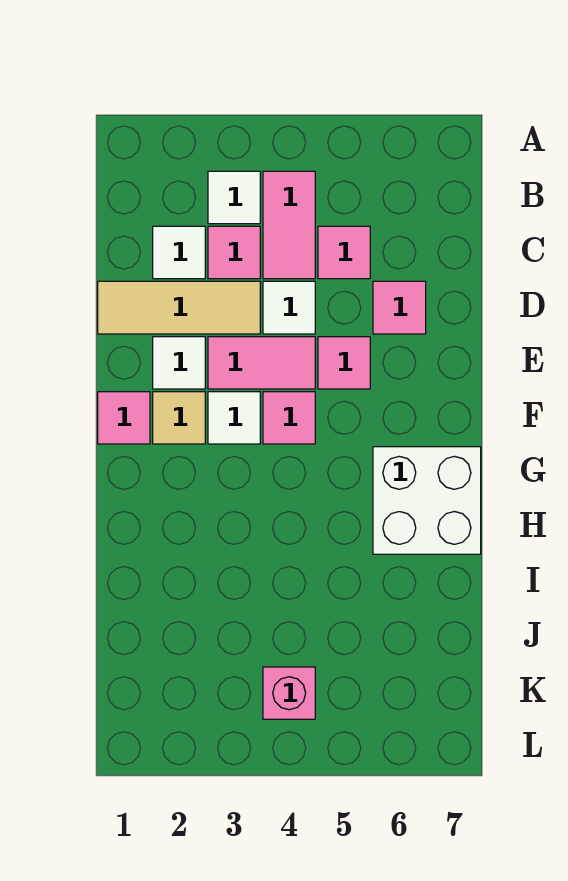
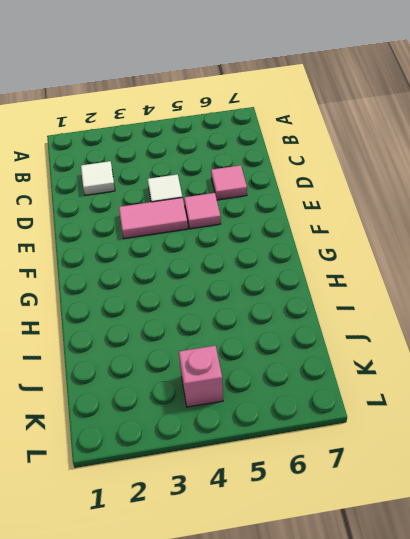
none -> white tile B3 level 1
none -> pink tile B4:C4 level 1
none -> pink tile C3 level 1

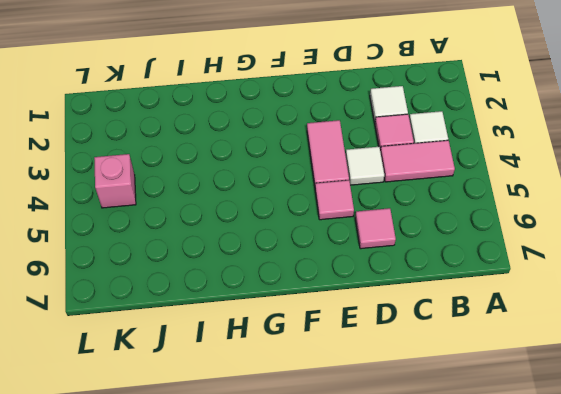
none -> pink tile C5 level 1
none -> tan tile D1:D3 level 1
none -> white tile E2 level 1

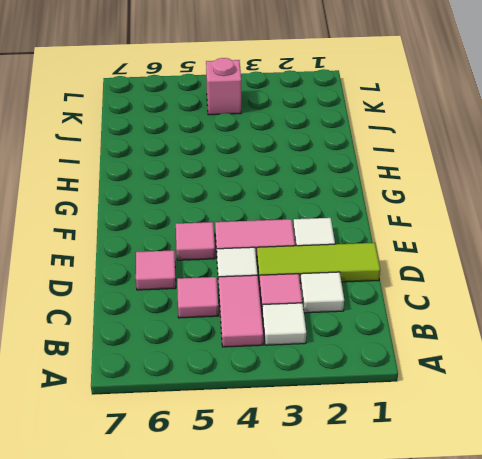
lime tile D1:D3 level 1 -> tan tile D1:D3 level 1
none -> pink tile F1 level 1
none -> tan tile F2 level 1
none -> white tile F3 level 1

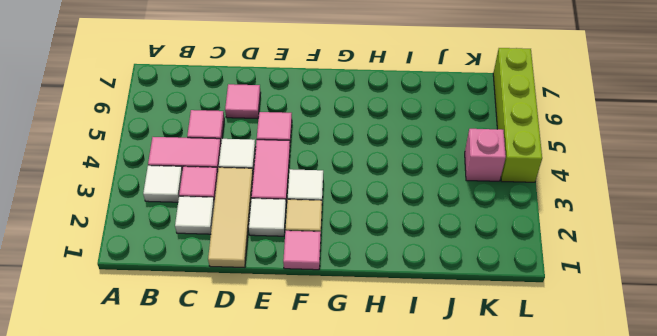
lime brick L4:L7 level 1 -> none
none -> pink tile F4 level 1
none -> white brick G6:H7 level 1

